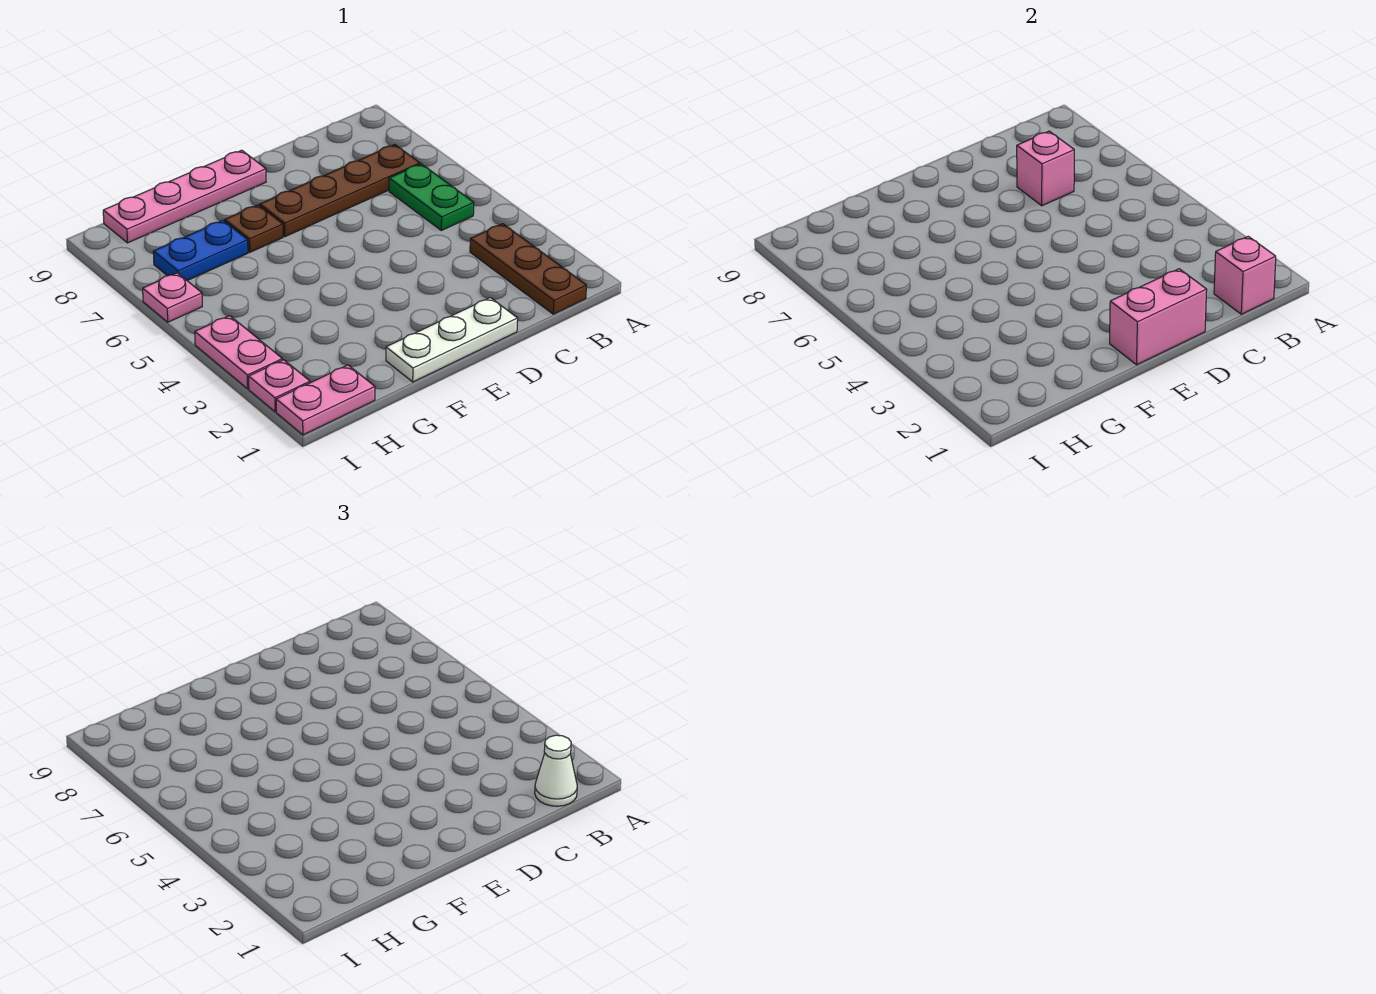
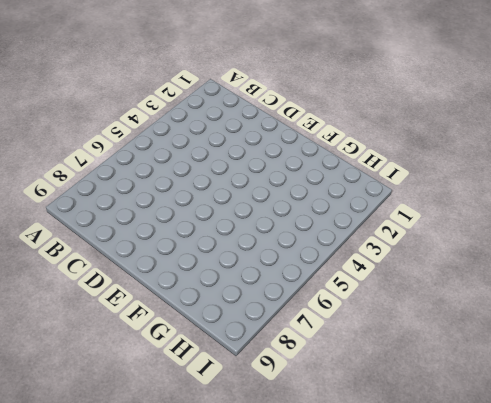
none -> brown plate B1:B3 level 1
none -> green plate B5:B6 level 1
none -> brown plate B7:E7 level 1

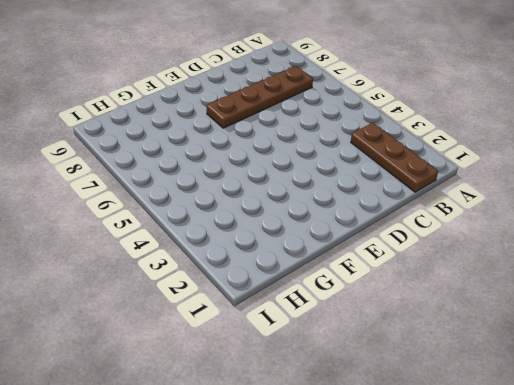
none -> green plate B5:B6 level 1
none -> white plate D1:F1 level 1
none -> pink plate E9:H9 level 1

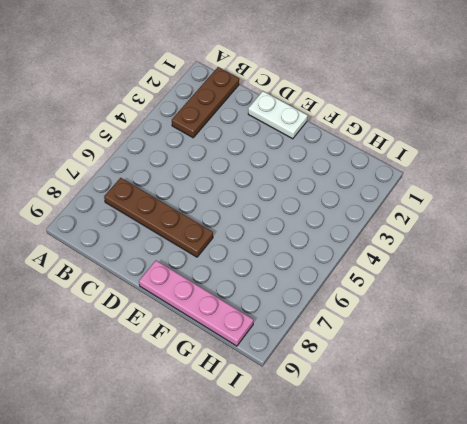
white plate D1:E1 level 1 -> white plate D1:F1 level 1
none -> green plate B5:B6 level 1
none -> brown plate F7 level 1
none -> blue plate G7:H7 level 1

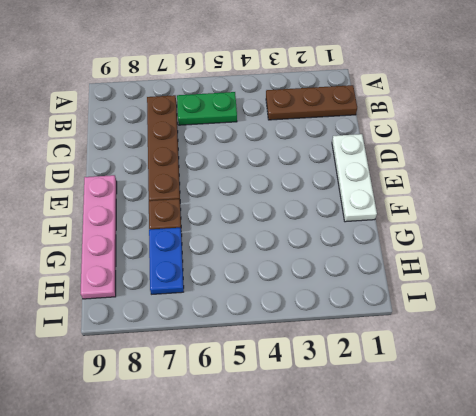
none -> pink plate H1:I1 level 1
none -> pink plate I2 level 1
none -> pink plate I3:I4 level 1

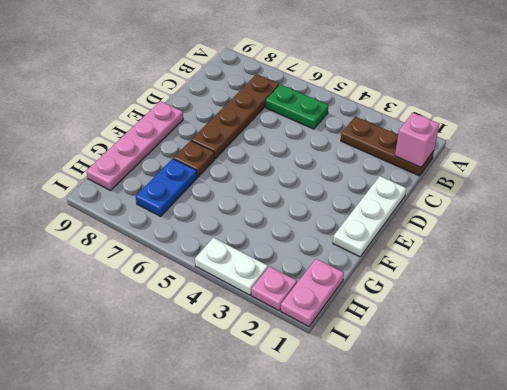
white plate I3:I4 level 1 -> pink plate I3:I4 level 1
none -> pink plate I6 level 1
none -> pink brick C7 level 2
none -> pink brick D1:E1 level 2

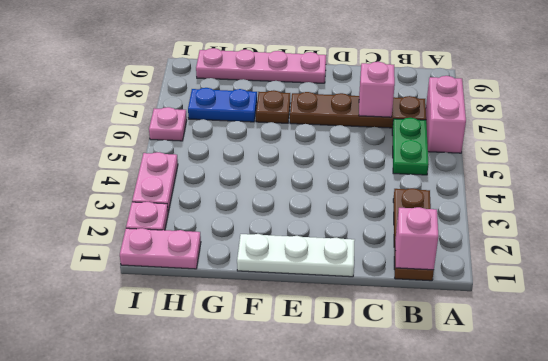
pink brick A6:A7 level 1 -> pink brick D1:E1 level 2
none -> white cone B1 level 3

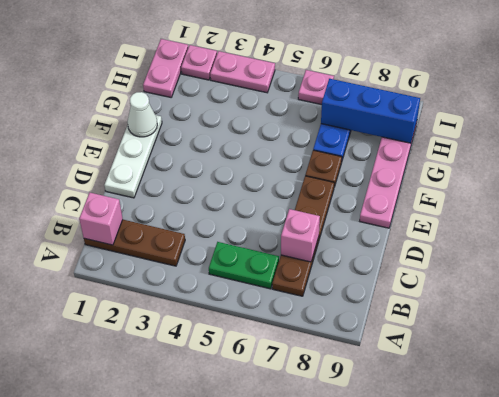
white cone F1 level 2 -> white cone B1 level 3
blue brick H7:H9 level 2 -> none
none -> pink brick D1:E1 level 2

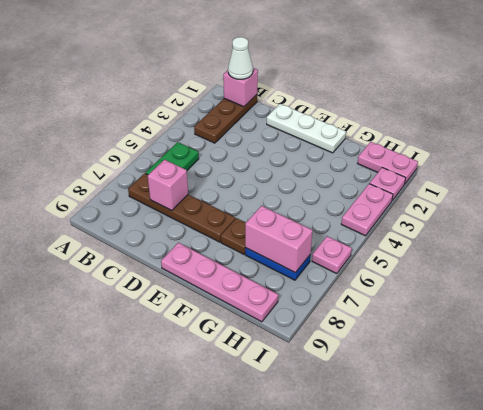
pink brick G7:H7 level 2 -> pink brick D1:E1 level 2

